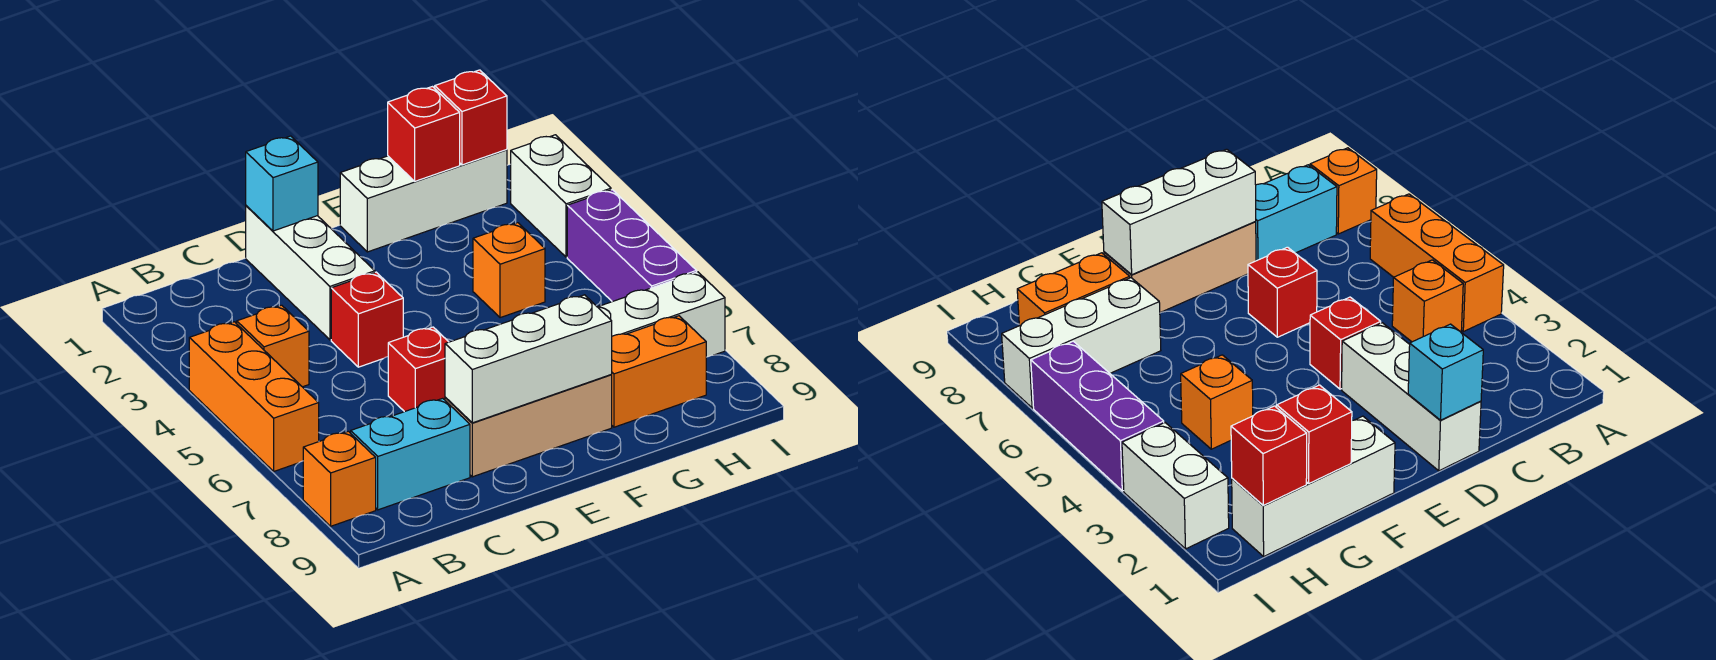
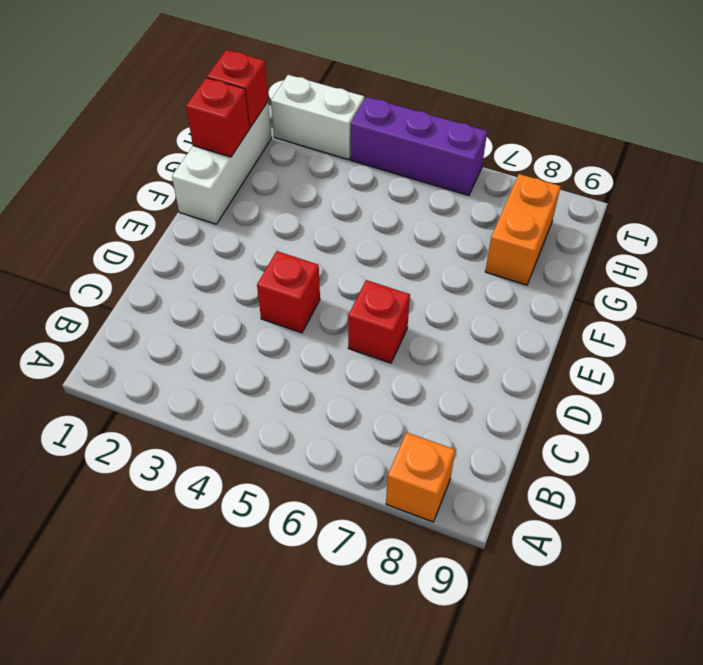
none -> orange brick A4:A6 level 1
none -> orange brick B4 level 1
none -> cyan brick B8:C8 level 1

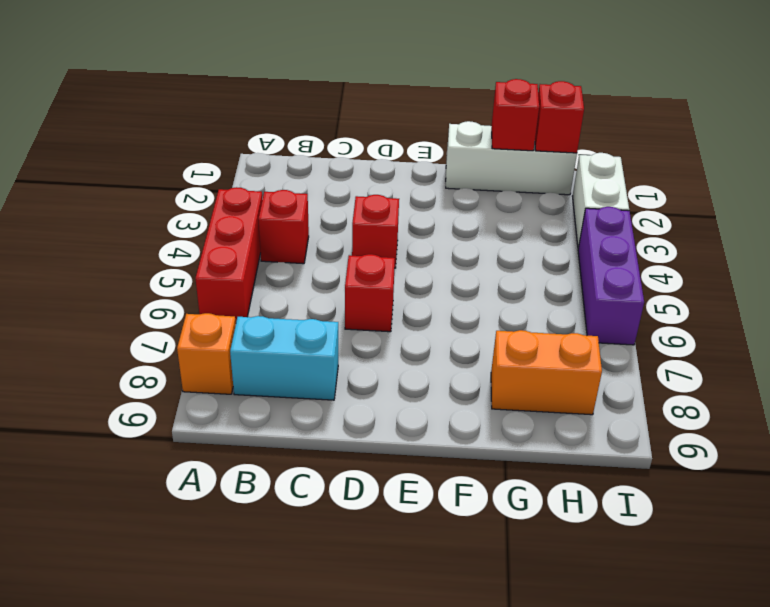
red brick A4:A6 level 1 -> orange brick A4:A6 level 1
red brick B4 level 1 -> orange brick B4 level 1
none -> white brick D1:D3 level 1
none -> tan brick D8:F8 level 1
none -> orange brick G4 level 1

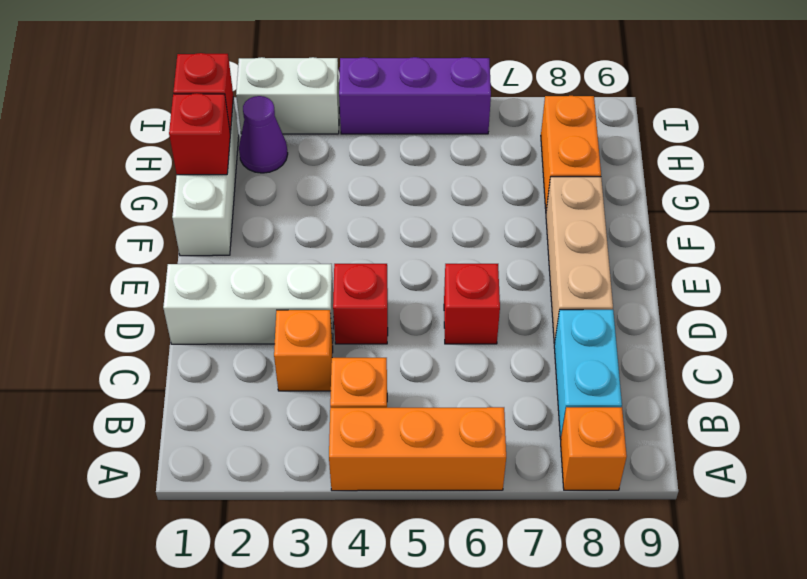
orange brick C3 level 1 -> orange brick G4 level 1
purple cone H2 level 1 -> none
none -> white brick G7:I7 level 1
none -> cyan brick D1 level 2
none -> white brick D8:F8 level 2

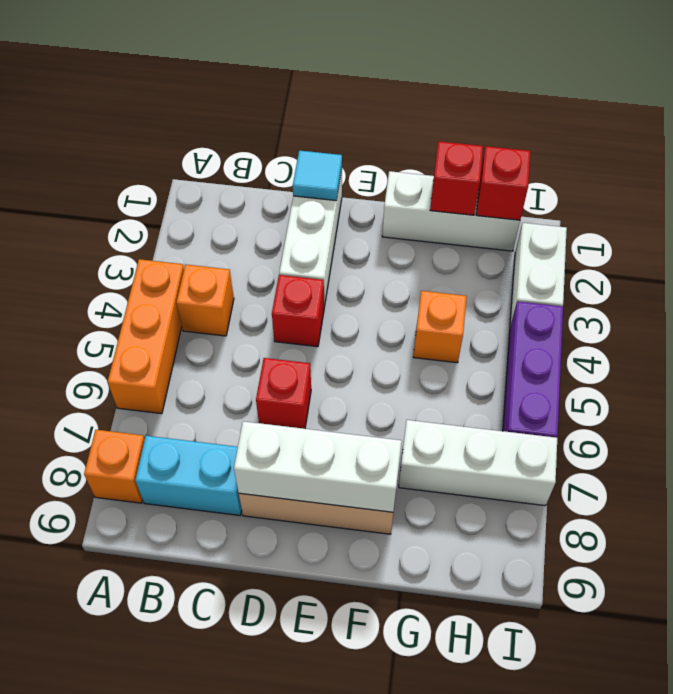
cyan tile D1 level 2 -> cyan brick D1 level 2
none -> orange brick G8:H8 level 1

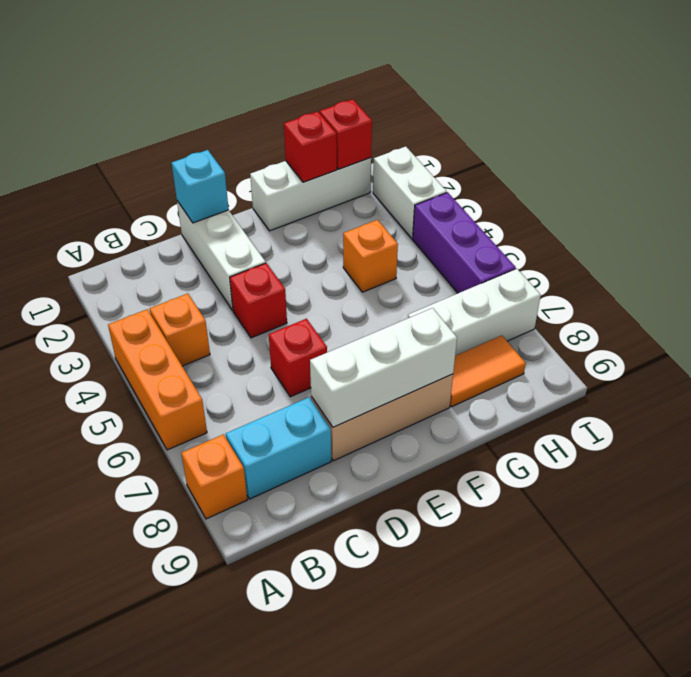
orange tile G8:H8 level 1 -> orange brick G8:H8 level 1

